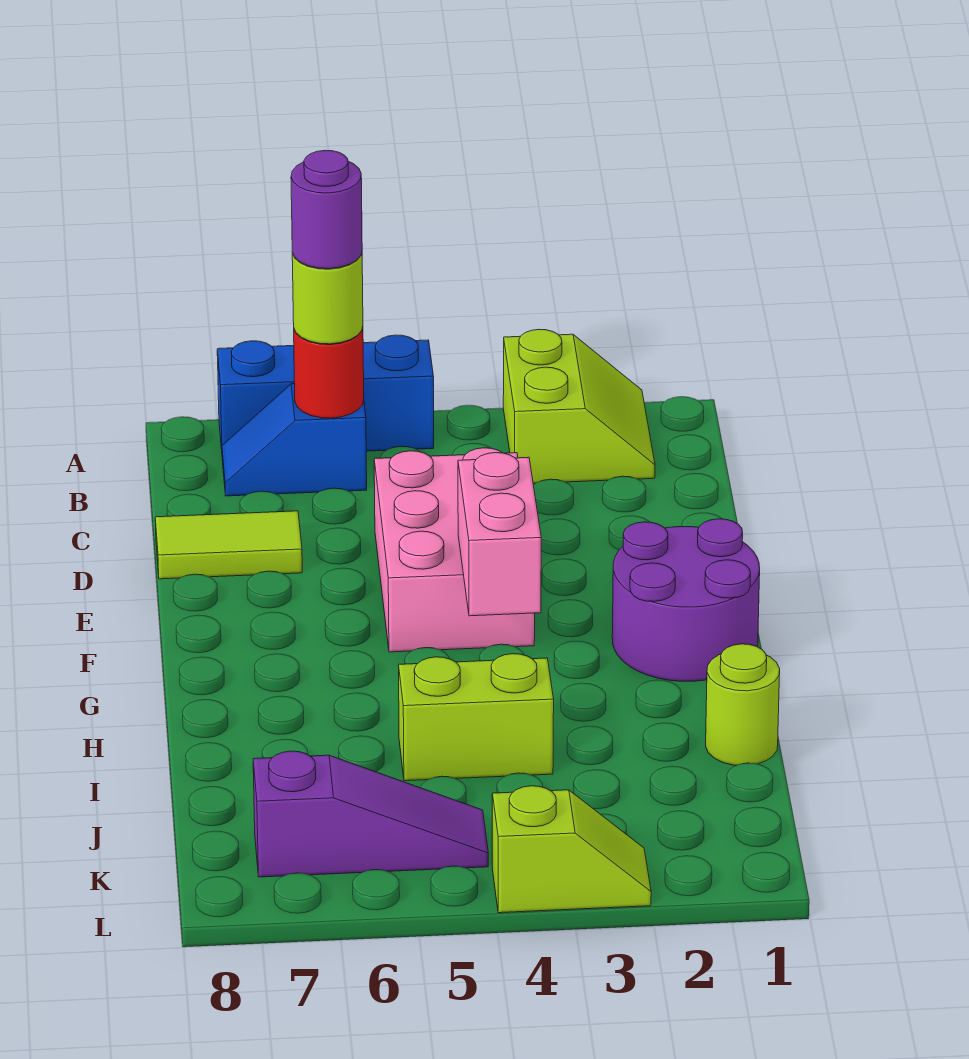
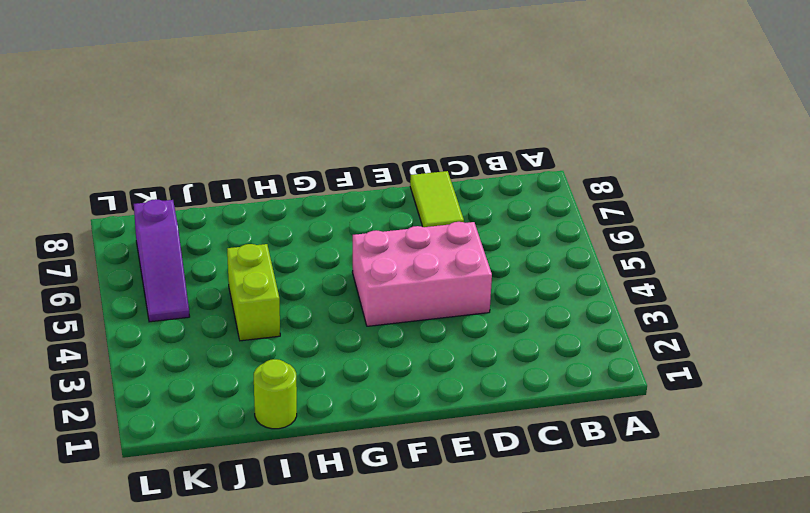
none -> lime slope A2:B3 level 1 top 3
none -> blue brick A5:A7 level 1
none -> blue slope B6:B7 level 1 top 6

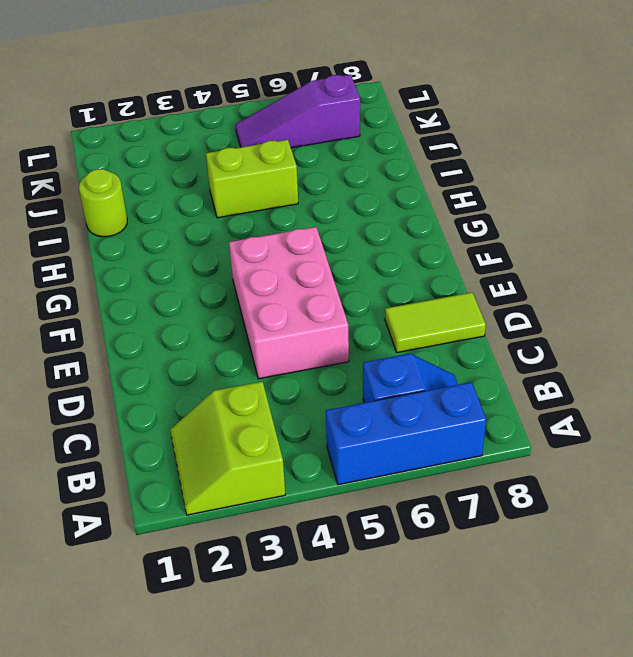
none -> purple round brick F1:G2 level 1
none -> lime slope L3:L4 level 1 top 4
none -> red round brick B6 level 2

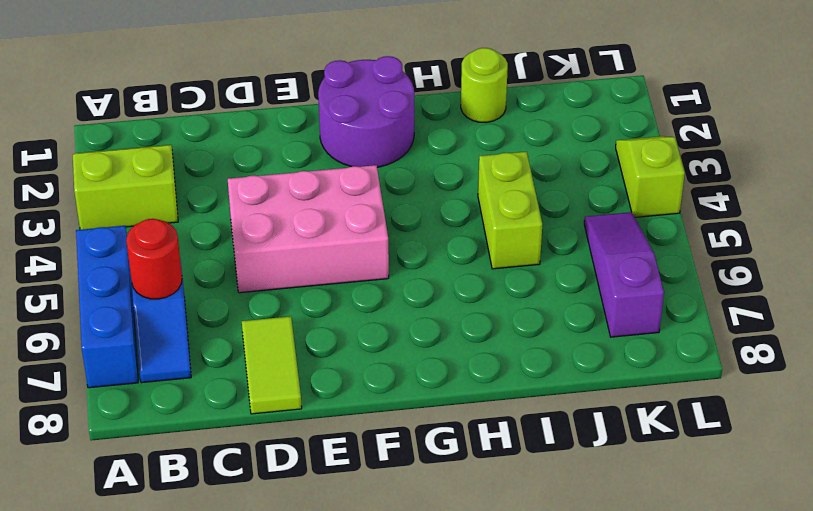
none -> pink brick F4:G4 level 2
none -> lime round brick B6 level 3
none -> purple round brick B6 level 4

